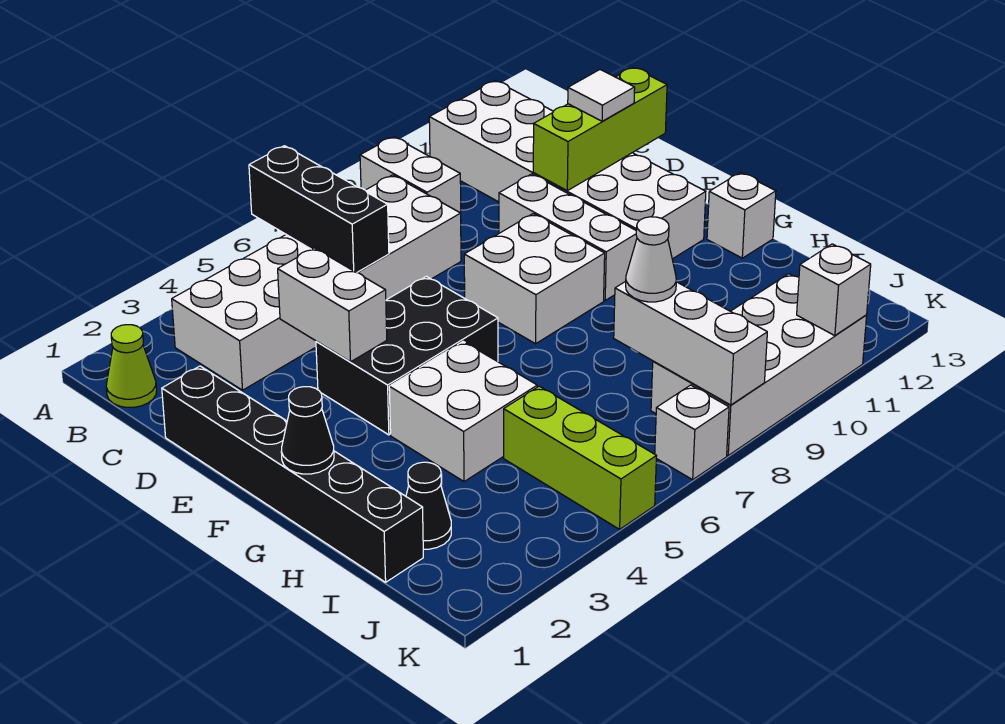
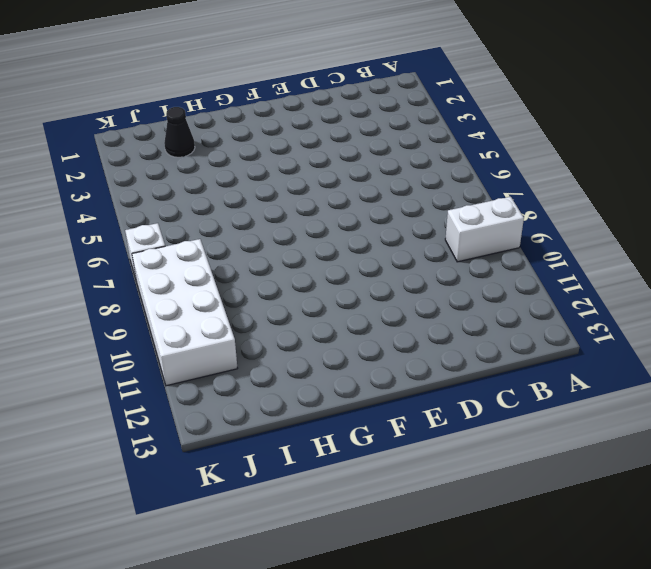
none -> white brick A11:F12 level 1
none -> lime cone B1 level 1
none -> white brick B3:C8 level 1

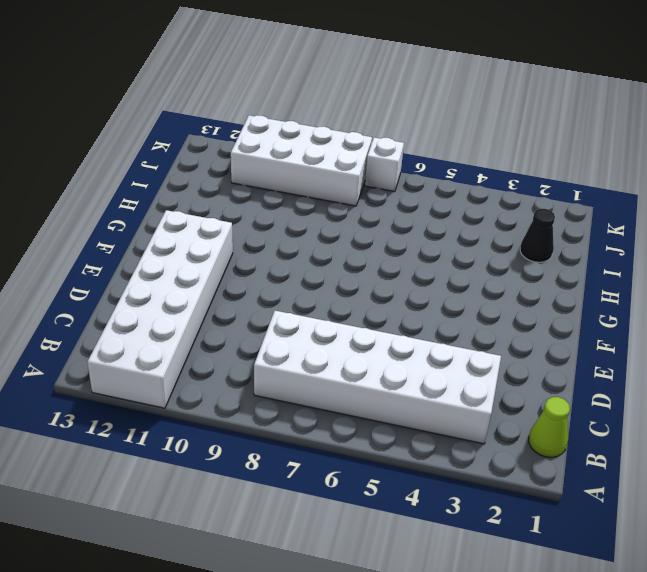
none -> white brick A9:B9 level 1
none -> black brick D1:I1 level 1
none -> white brick D10:F10 level 1

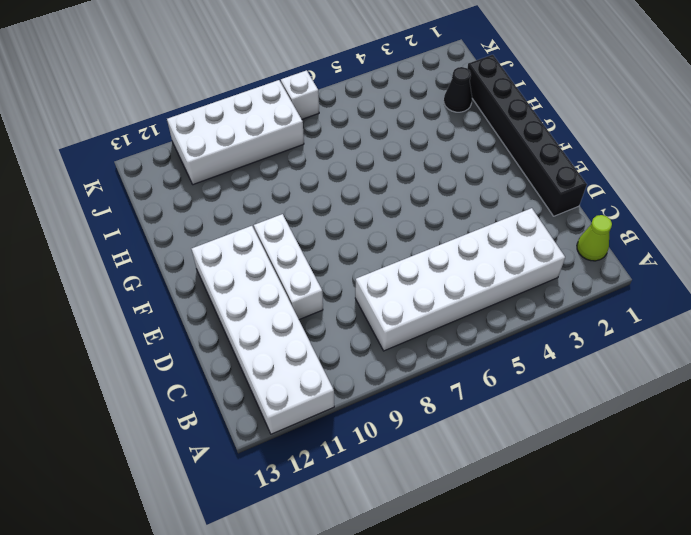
none -> white brick A9:B9 level 1
none -> black brick E4:F6 level 1
none -> white brick E8:F9 level 1

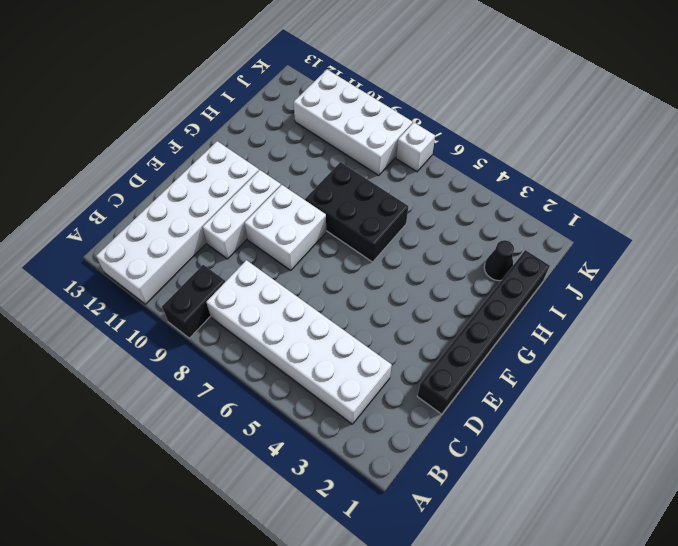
black brick A9:B9 level 1 -> white brick A9:B9 level 1
black brick G6:H8 level 1 -> black brick E4:F6 level 1
none -> lime cone B1 level 1
none -> white brick G4:H5 level 1
none -> white brick G13 level 1

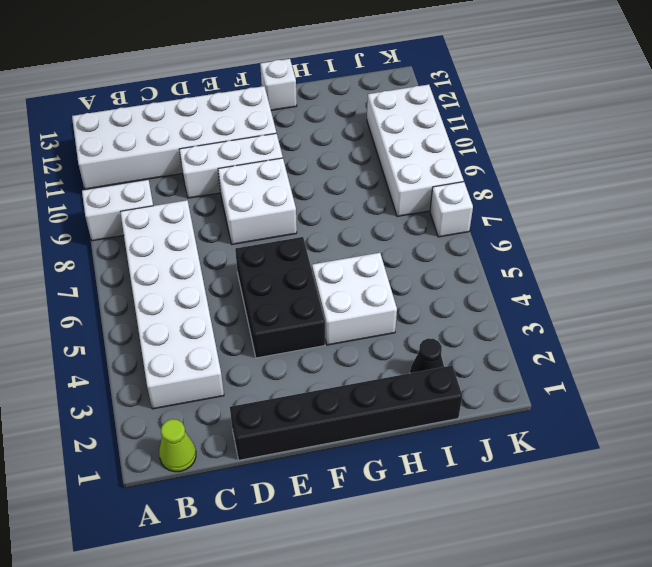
none -> lime brick I5:K5 level 1
none -> black brick A6:C6 level 2
none -> white brick D4:E4 level 2

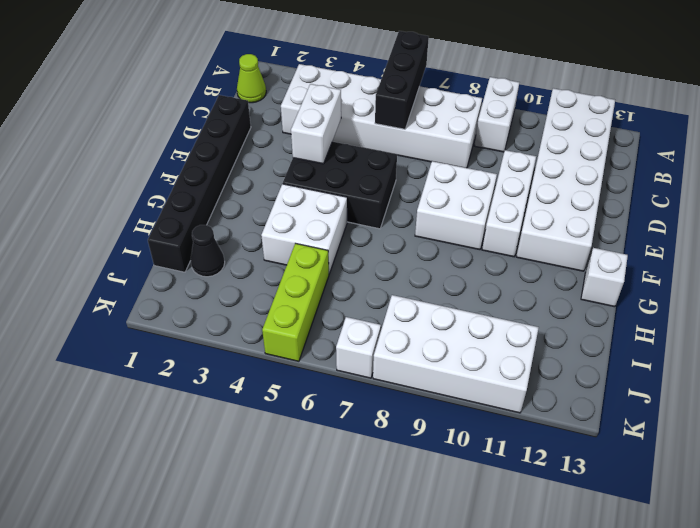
none -> lime brick D11:D13 level 2
none -> black cone G1 level 2
none -> white brick I8:K8 level 2

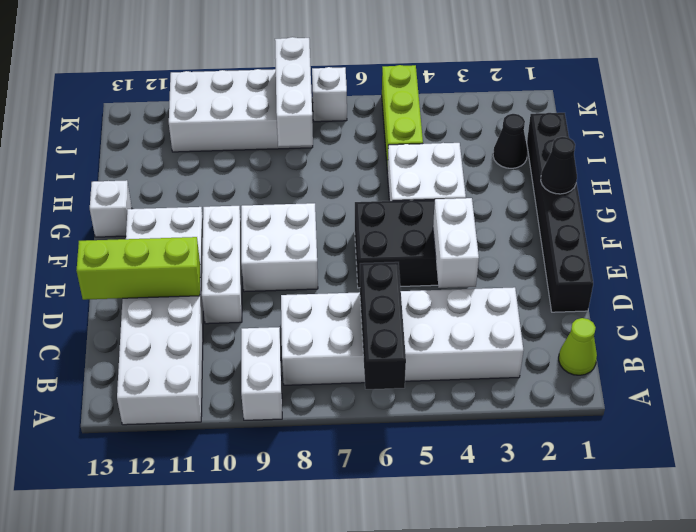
none -> white brick K11 level 2
none -> white tile D12 level 3
none -> white cone I8 level 3

